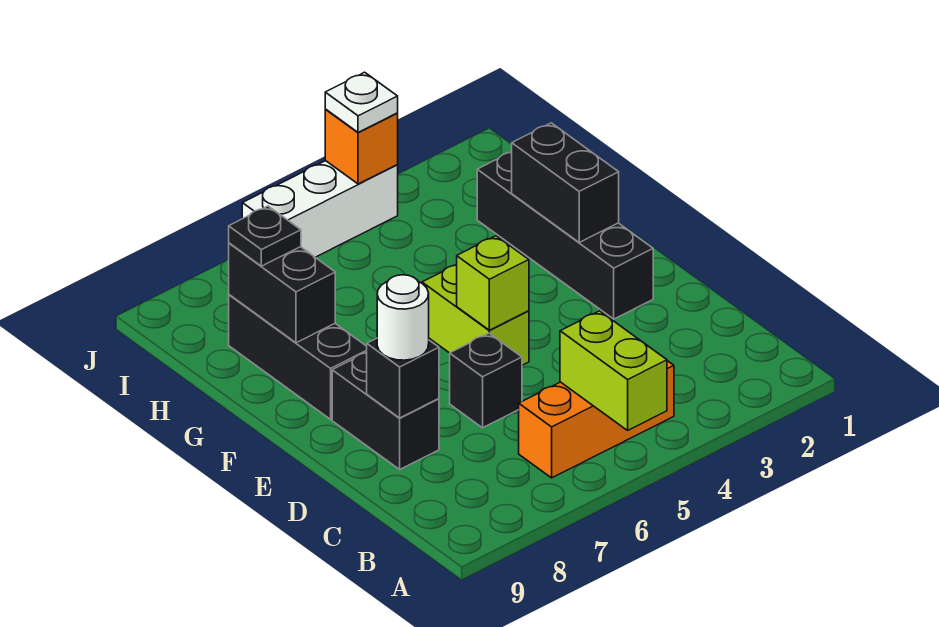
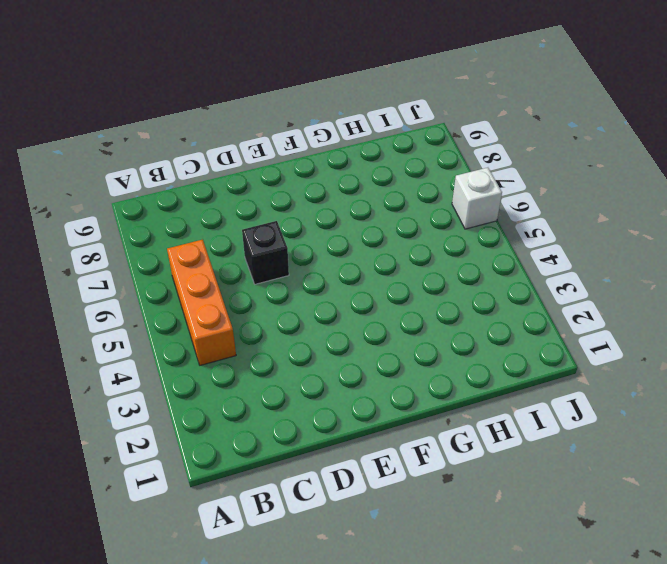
white brick J6 level 1 -> white brick J4:J6 level 1
none -> black brick D8:E8 level 1
none -> black brick E2:H2 level 1
none -> lime brick E5:F5 level 1

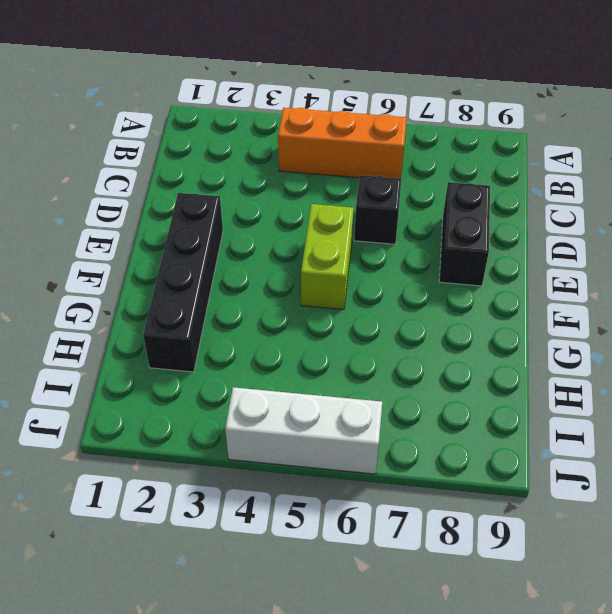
none -> black brick F8:H8 level 1
none -> lime brick A5:B5 level 2
none -> black brick D8 level 2

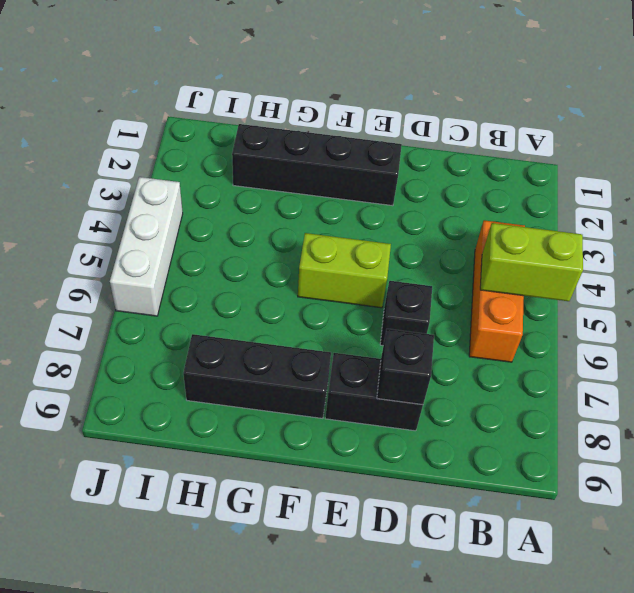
none -> lime brick E5 level 2
none -> black brick F2:G2 level 2
none -> black brick G8:H8 level 2

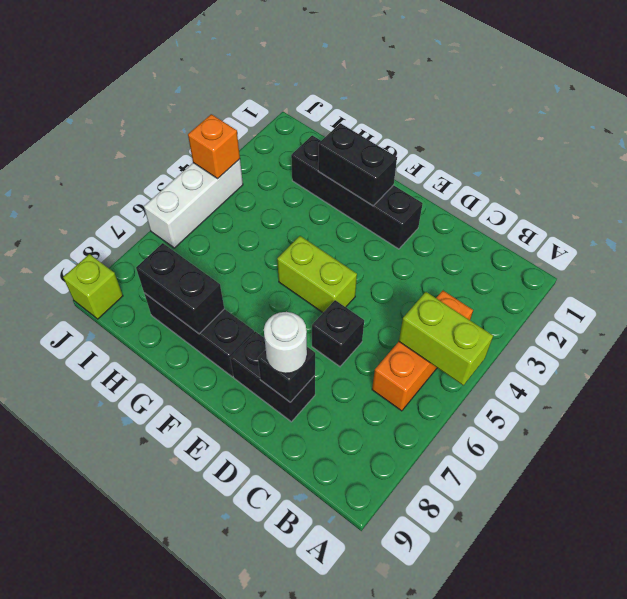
lime brick J9 level 1 -> lime brick E5 level 2
none -> black plate H8 level 3
none -> white plate J4 level 3

